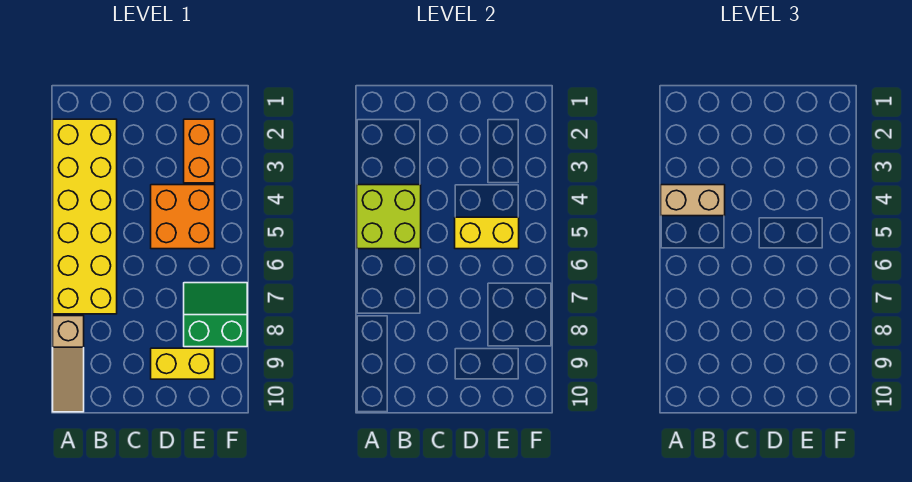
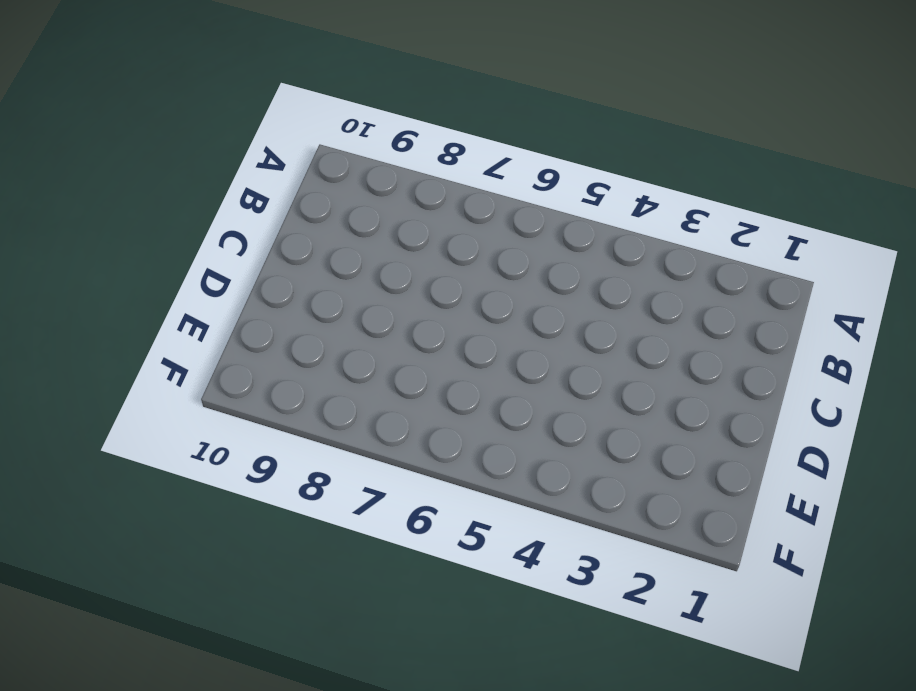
none -> yellow brick A2:B7 level 1
none -> tan slope A8:A10 level 1 top 8

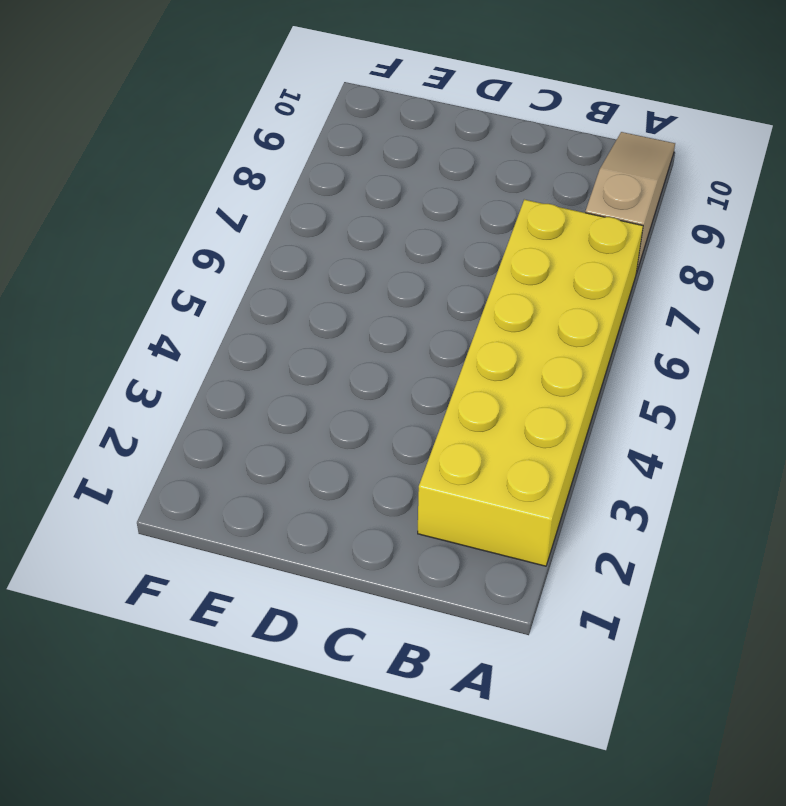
none -> orange brick D4:E5 level 1
none -> yellow brick D9:E9 level 1

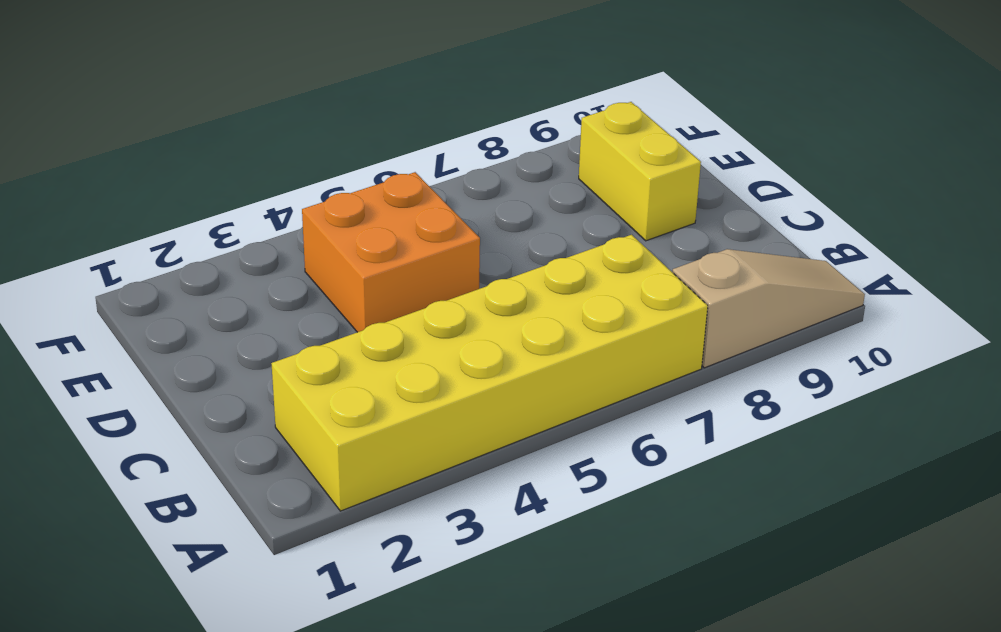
none -> orange brick E2:E3 level 1
none -> green slope E7:F8 level 1 top 8

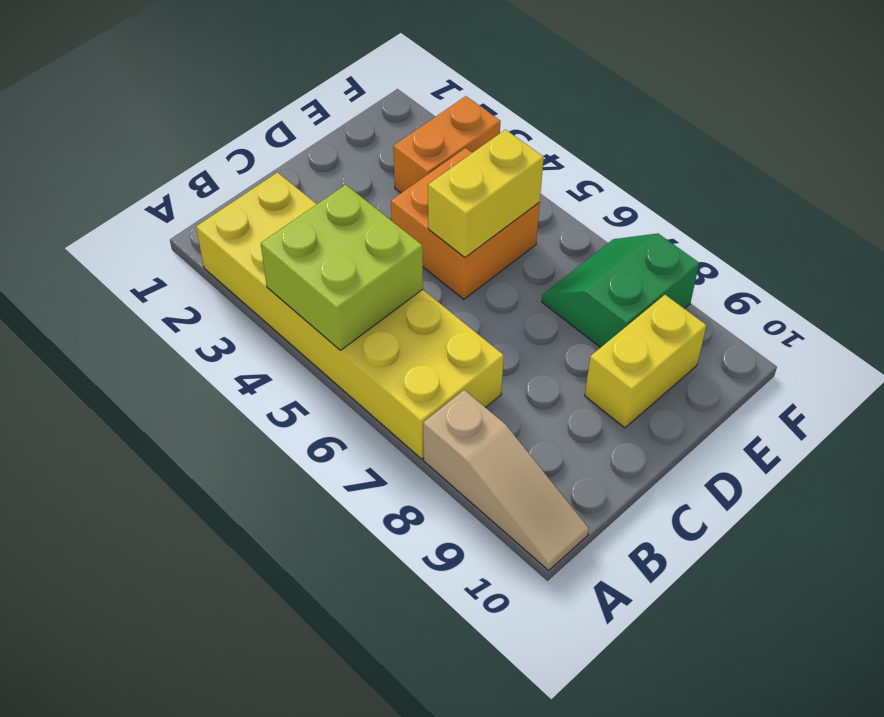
orange brick E3:F3 level 1 -> orange brick E2:E3 level 1
none -> tan brick A4:B4 level 3

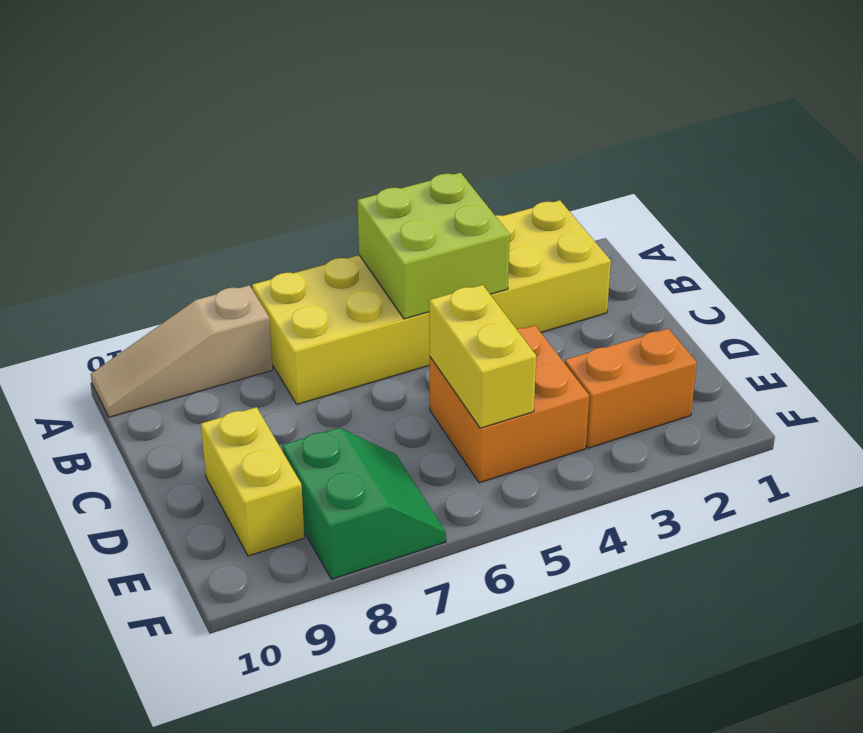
none -> tan brick A4:B4 level 3

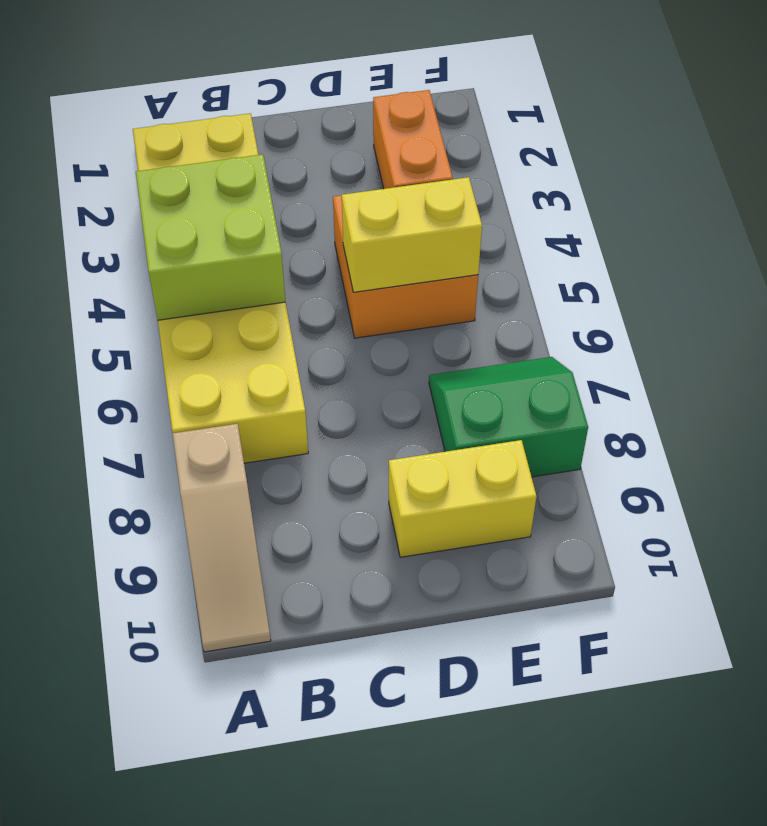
none -> tan brick A4:B4 level 3

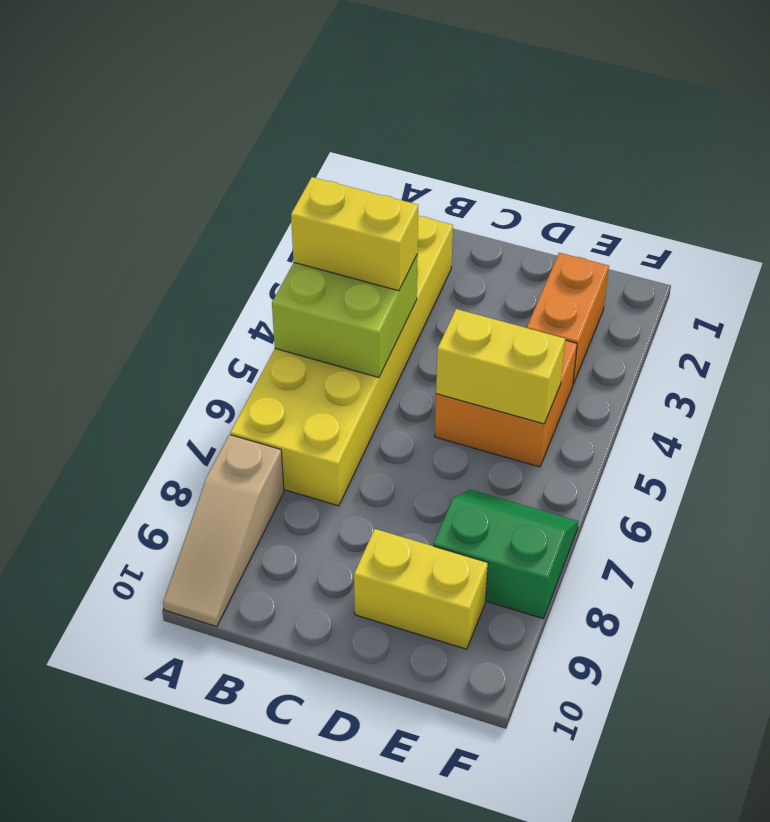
yellow brick A4:B4 level 3 -> tan brick A4:B4 level 3

